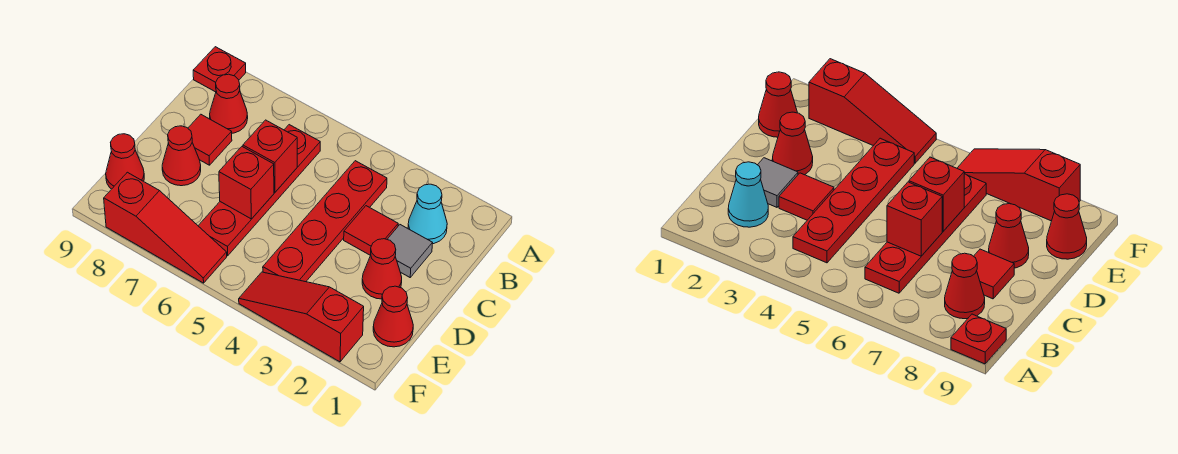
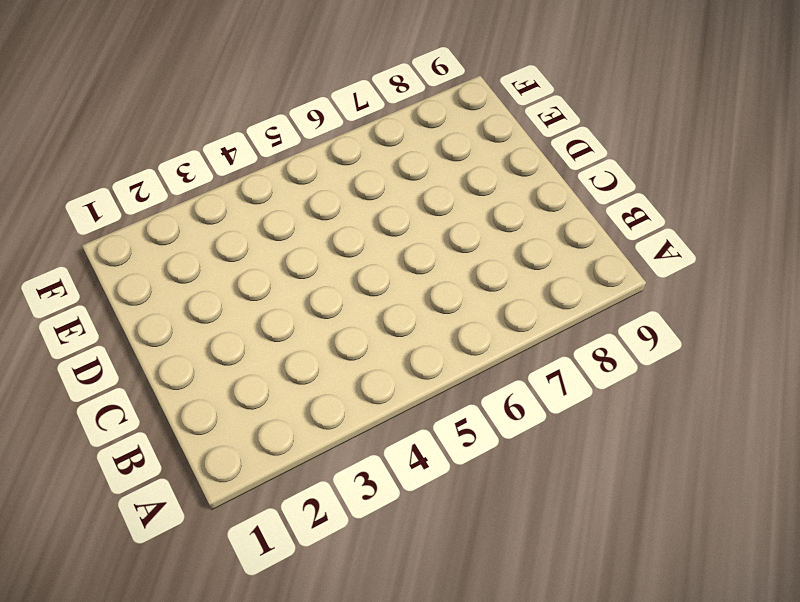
none -> red plate A9 level 1
none -> cyan cone B2 level 1
none -> red plate B4:E4 level 1

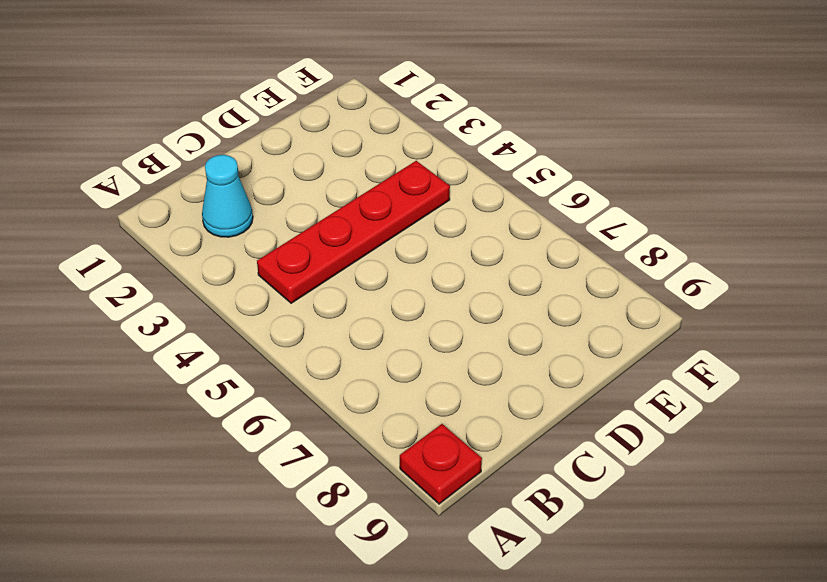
none -> red plate B6:E6 level 1
none -> red cone B8 level 1
none -> grey tile C2 level 1

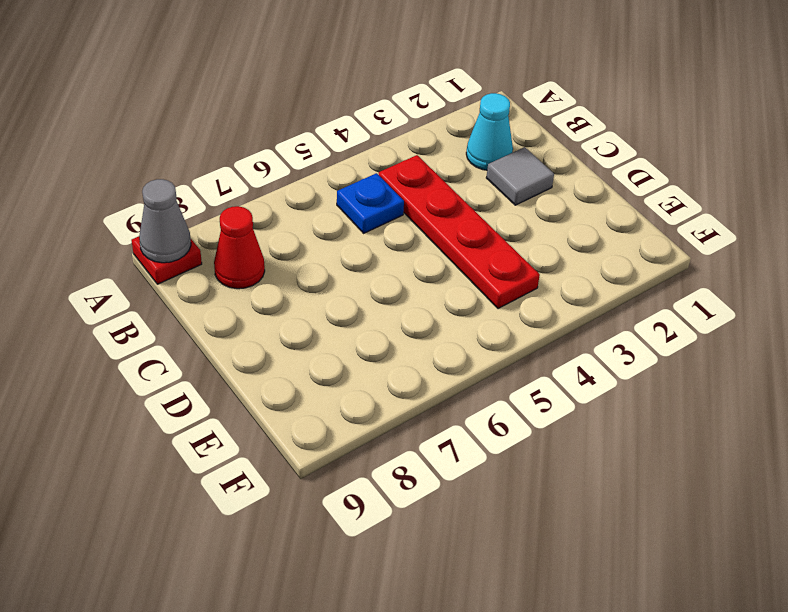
grey cone A9 level 2 -> none
blue plate B5 level 1 -> none
none -> red plate B6:E6 level 1
none -> red tile C3 level 1
none -> red tile C8 level 1

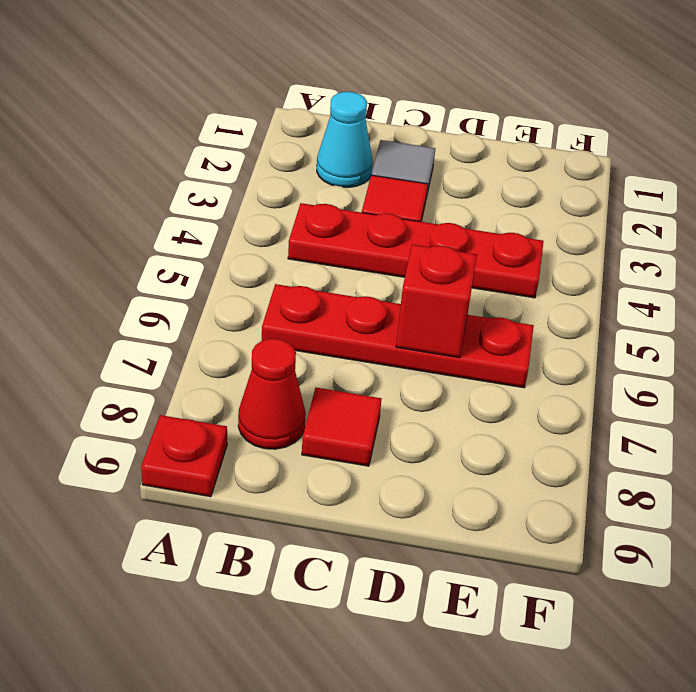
none -> red cone D2 level 1
none -> red cone D8 level 1
none -> red cone E1 level 1

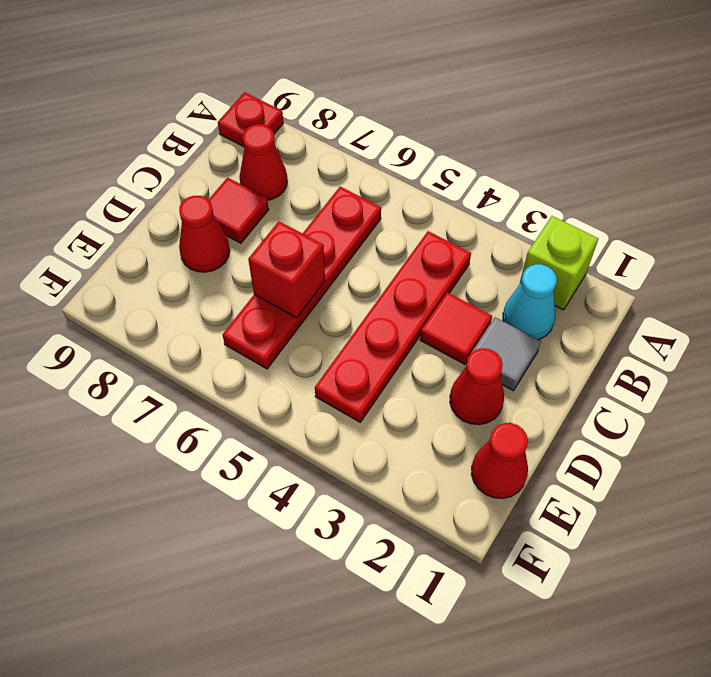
lime brick A2 level 1 -> none
none -> red cone E9 level 1
none -> red slope F2:F4 level 1 top 2
none -> red slope F6:F8 level 1 top 8

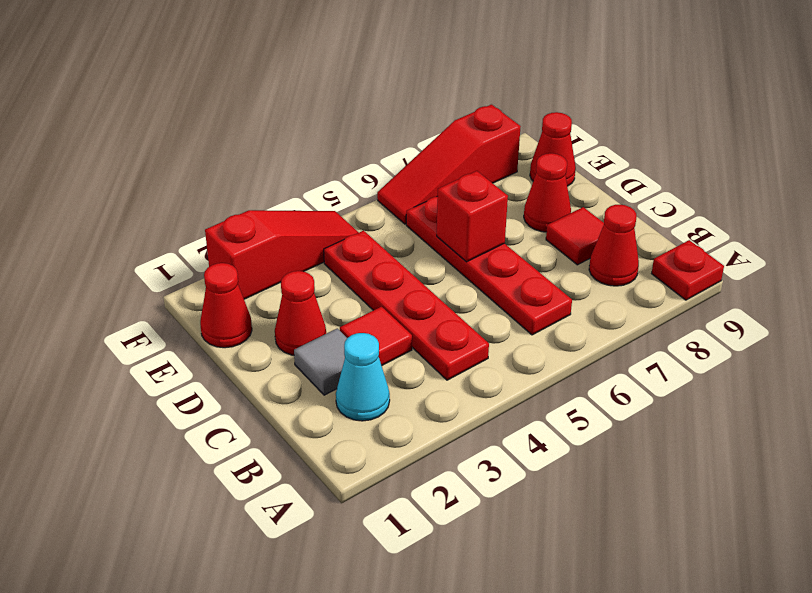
none -> red brick C6 level 2

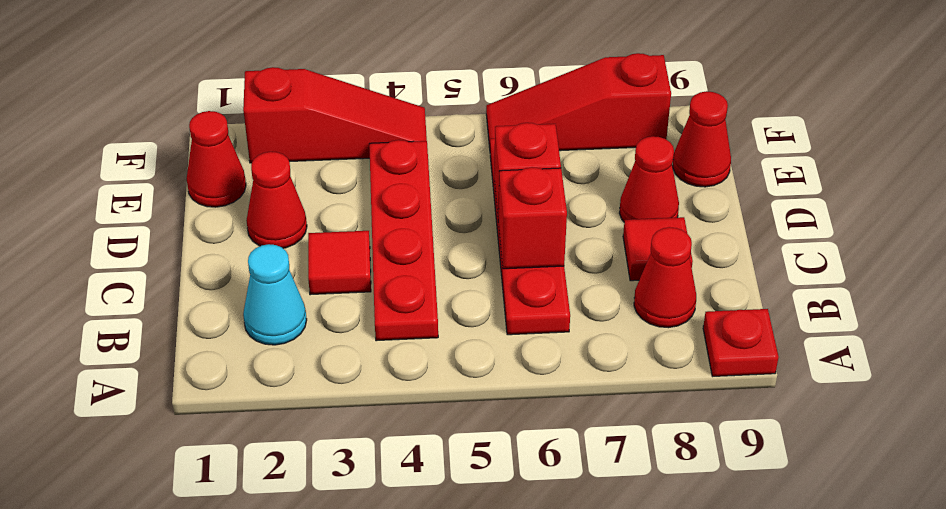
none -> grey tile C2 level 1

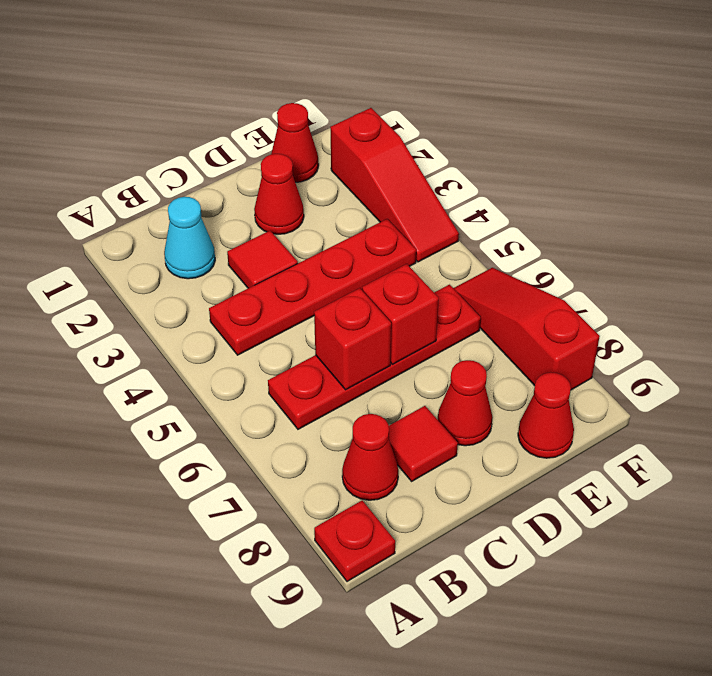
none -> grey tile C2 level 1

